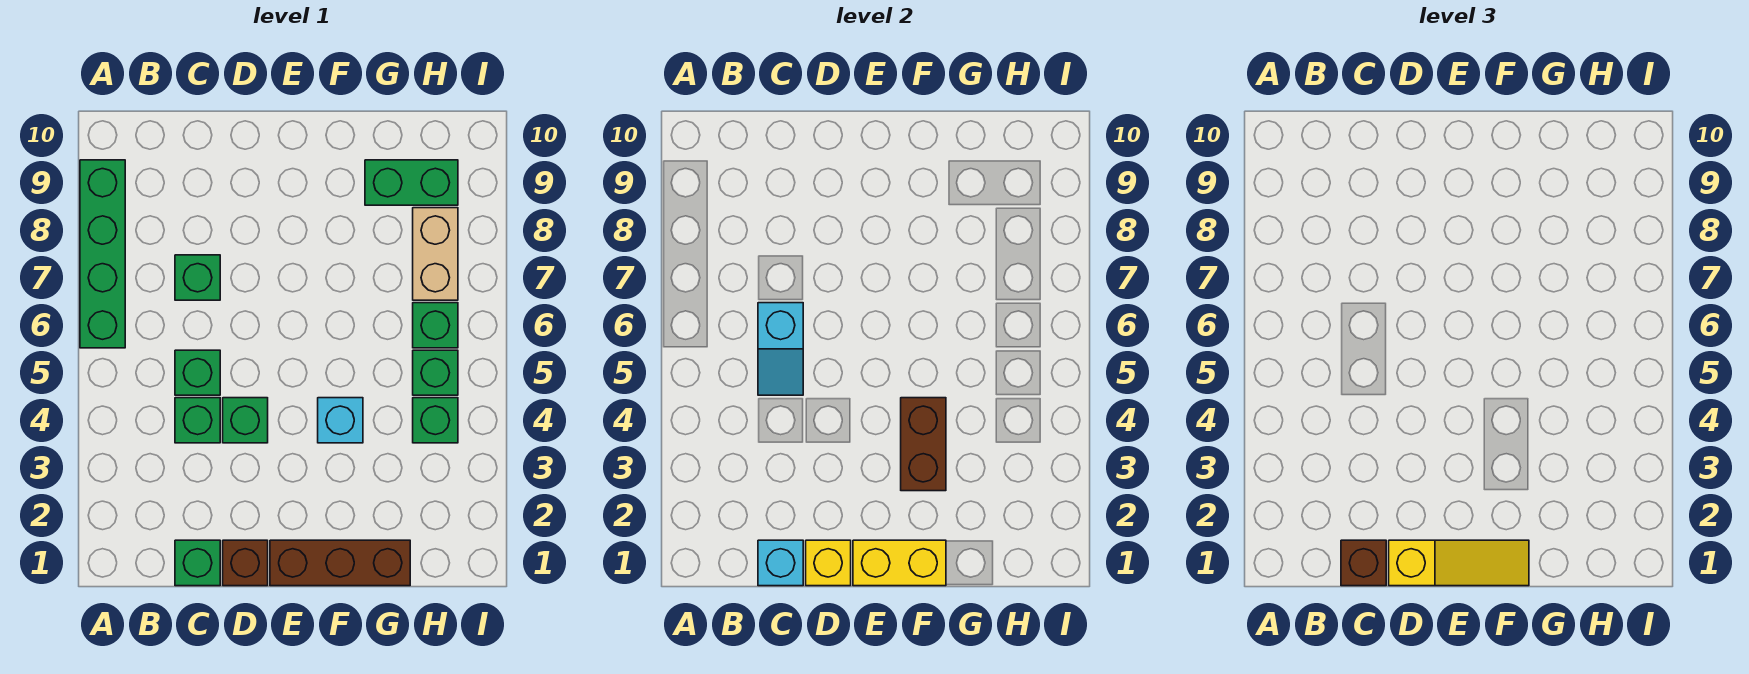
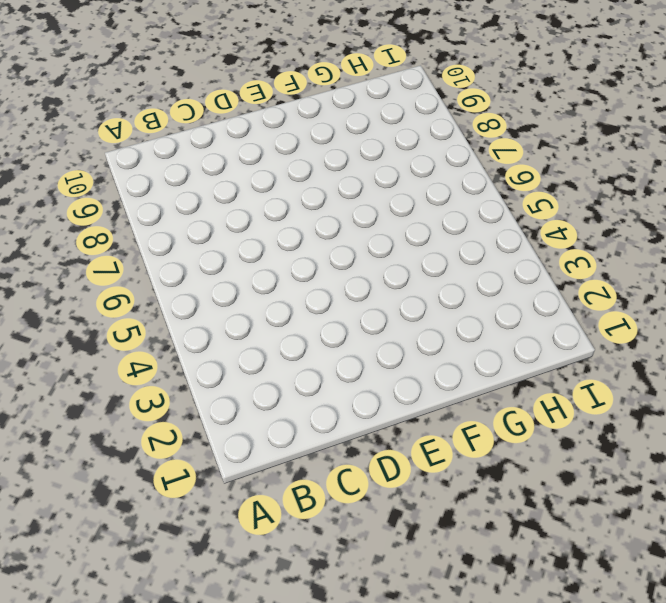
none -> green brick A6:A9 level 1
none -> green brick C1 level 1
none -> green brick C4 level 1

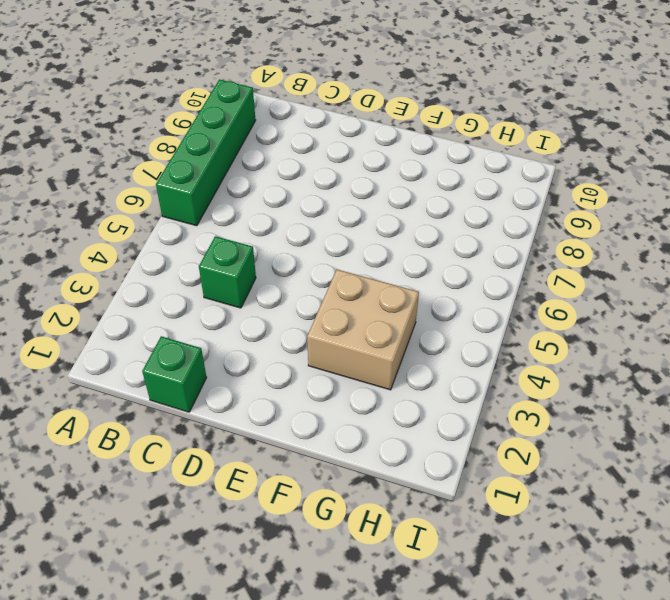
tan brick F3:G4 level 1 -> cyan brick F4 level 1
none -> green brick C5 level 1
none -> green brick C7 level 1
none -> brown brick D1 level 1

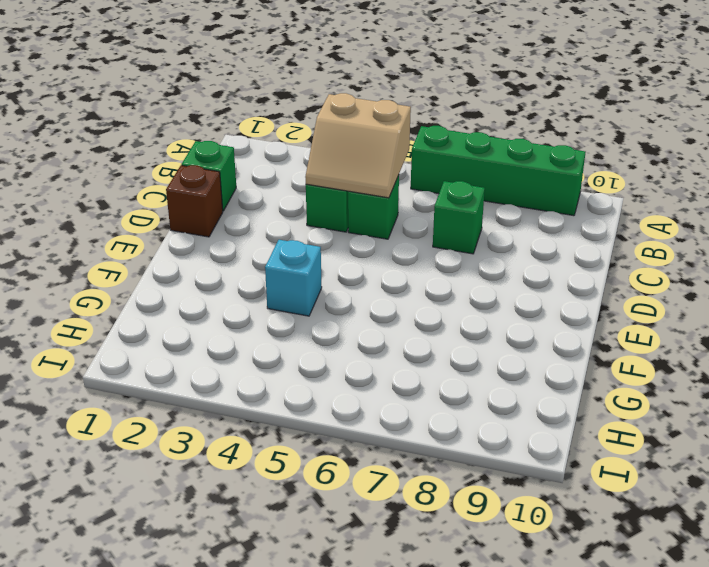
tan slope B4:C5 level 2 top B -> cyan slope C5:C6 level 2 top 6
none -> green brick D4 level 1
none -> brown brick E1:G1 level 1
none -> green brick G9:H9 level 1

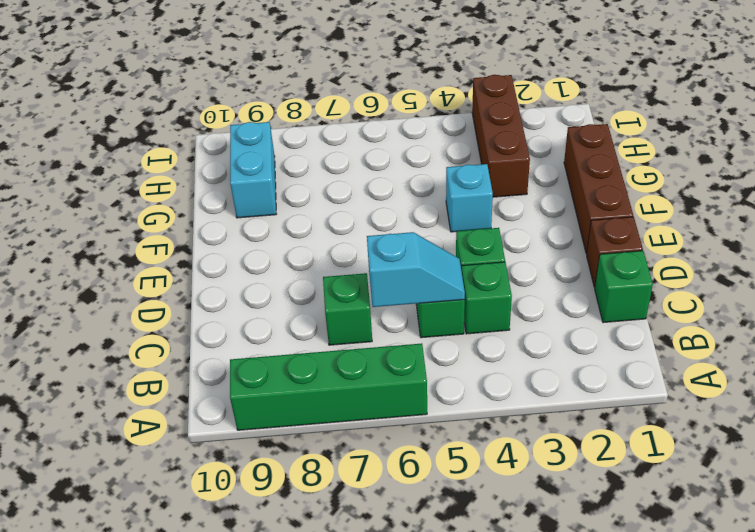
brown brick G3:I3 level 1 -> none
cyan brick G9:H9 level 1 -> green brick G9:H9 level 1
none -> green brick H4 level 1
none -> green brick H5 level 1
none -> green brick H6 level 1

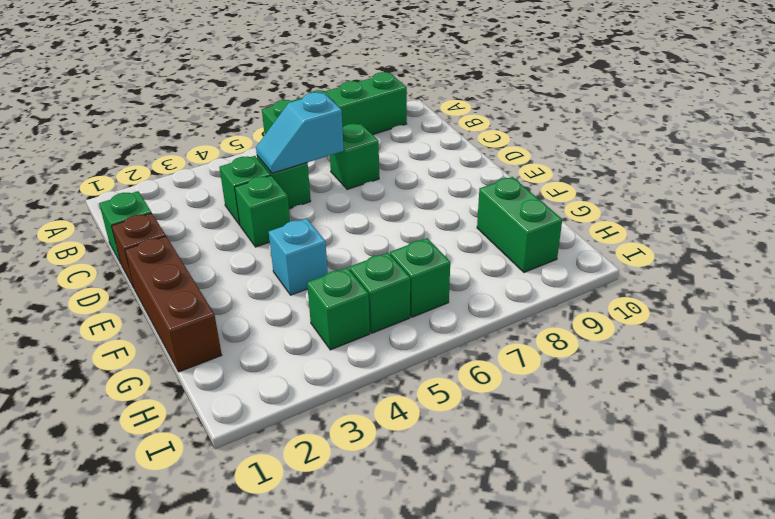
none -> tan brick H7:H8 level 1
none -> cyan brick C1 level 2
none -> yellow brick D1 level 2

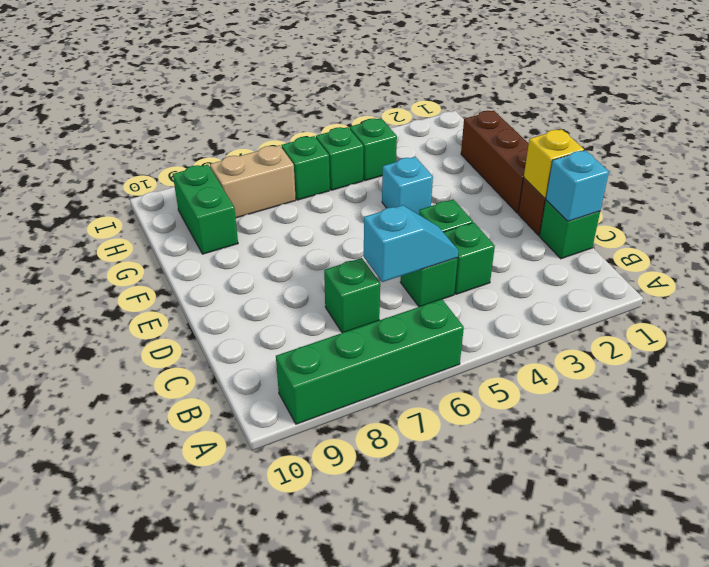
none -> yellow brick E1:F1 level 2
none -> brown brick F3:F4 level 2
none -> brown brick C1 level 3

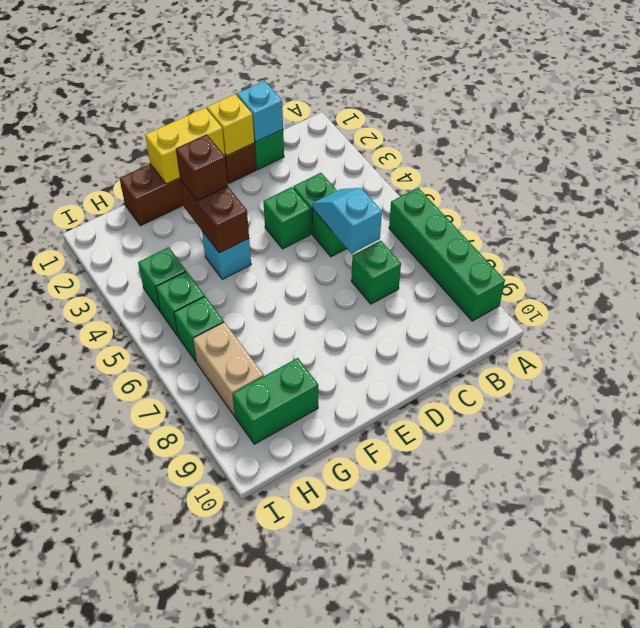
brown brick F3 level 3 -> brown brick C1 level 3
none -> yellow slope D1:F1 level 3 top D

